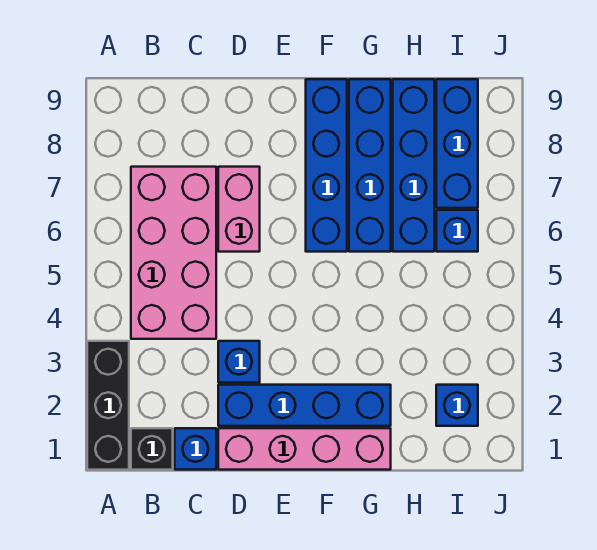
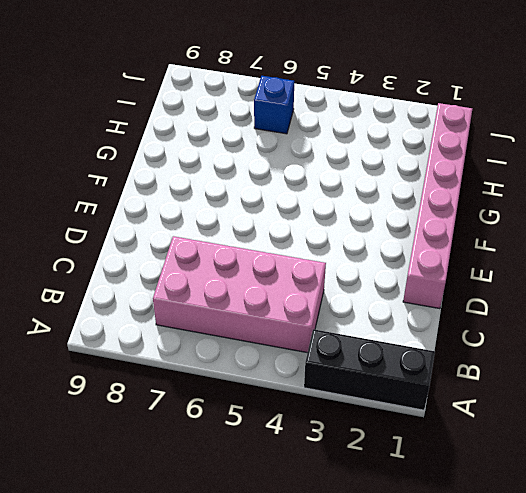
pink brick D1:I1 level 1 -> pink brick D1:G1 level 1
none -> black brick B1 level 1
none -> blue brick C1 level 1
none -> blue brick D2:G2 level 1

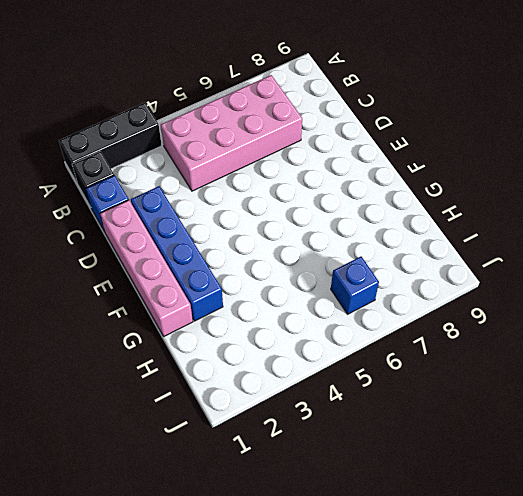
none -> blue brick D3 level 1
none -> pink brick D6:D7 level 1
none -> blue brick F6:F9 level 1

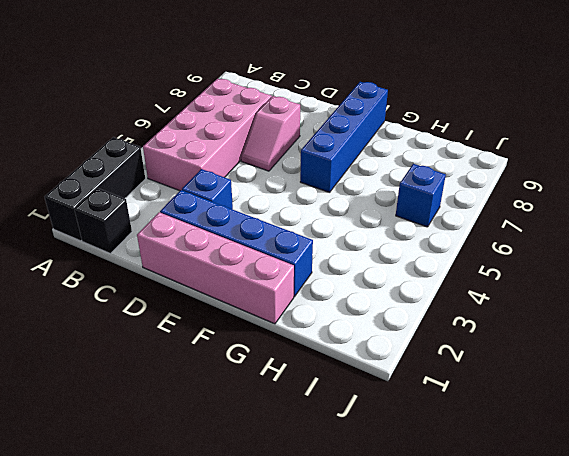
pink slope D6:D7 level 1 top 7 -> pink brick D6:D7 level 1
none -> blue brick C1 level 1
none -> blue brick G6:G9 level 1
none -> blue brick H6:H9 level 1

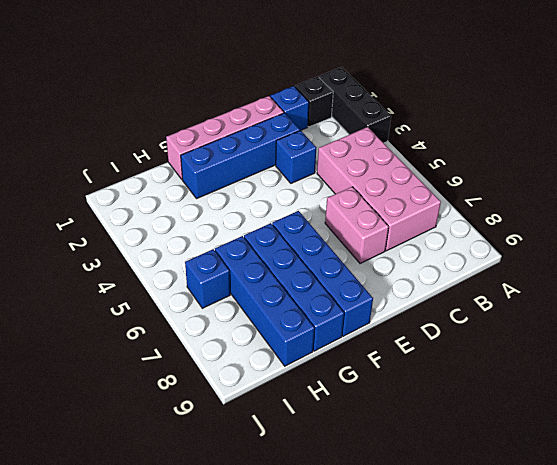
none -> blue brick I2 level 1
none -> blue brick I7:I9 level 1

